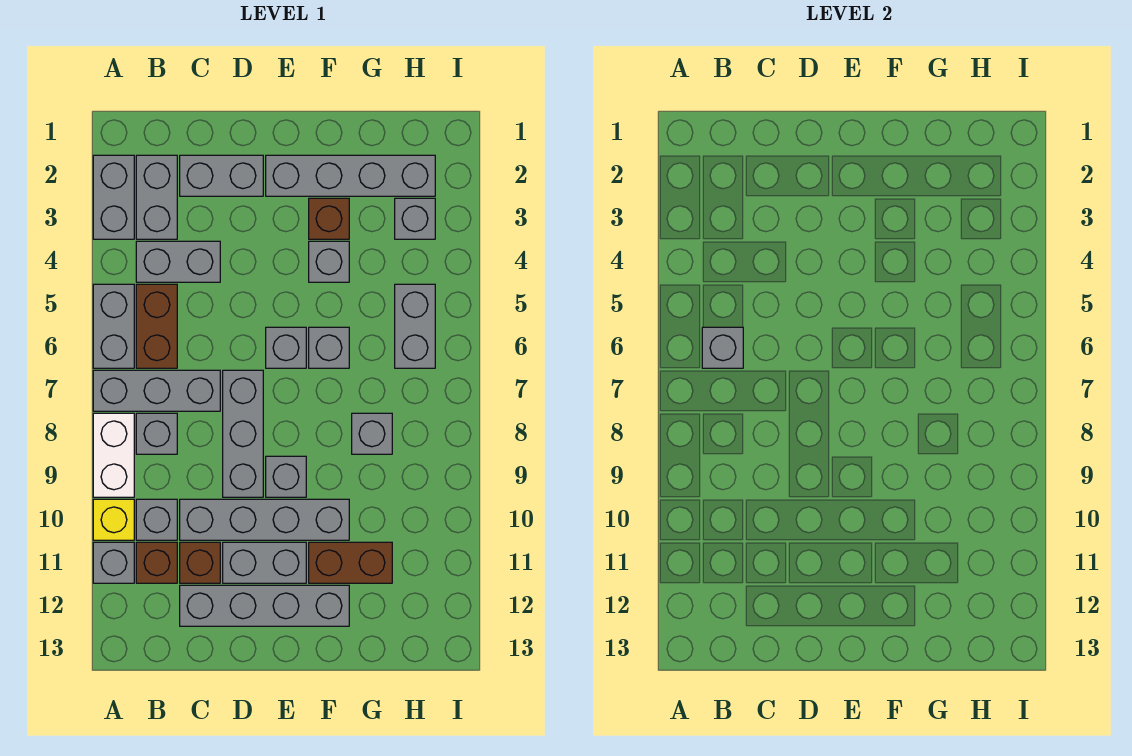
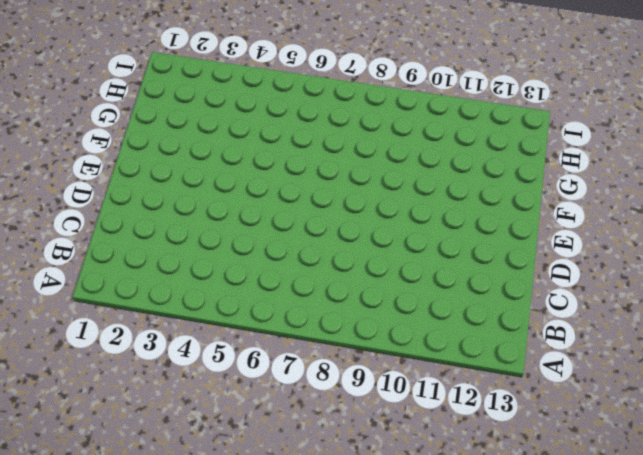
none -> grey brick A2:A3 level 1
none -> grey brick A5:A6 level 1
none -> grey brick A7:C7 level 1

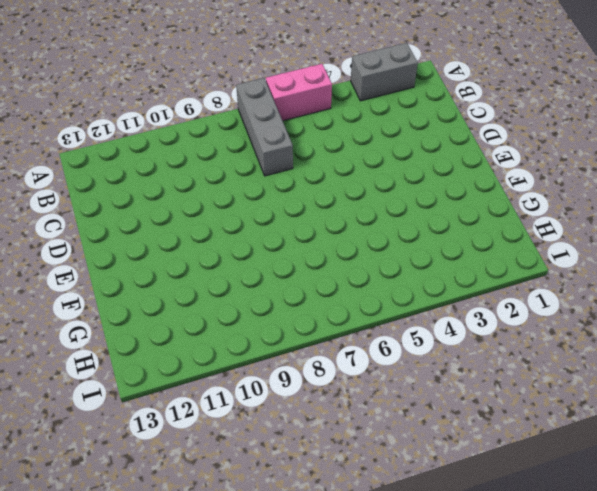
pink brick A5:A6 level 1 -> grey brick A5:A6 level 1
none -> white brick A8:A9 level 1
none -> yellow brick A10 level 1
none -> grey brick A11 level 1

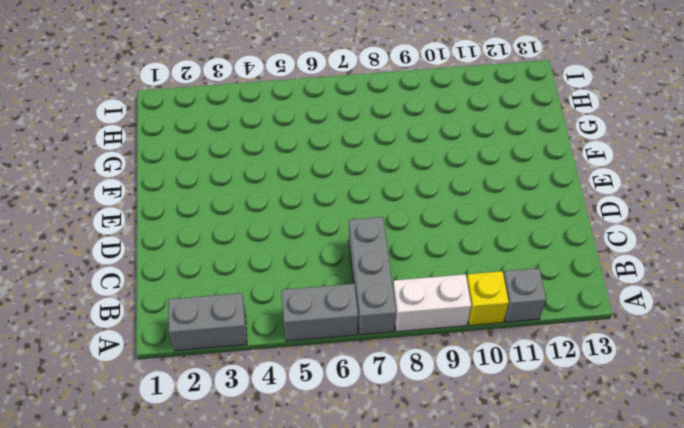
none -> grey brick B2:B3 level 1
none -> grey brick B4:C4 level 1
none -> brown brick B5:B6 level 1

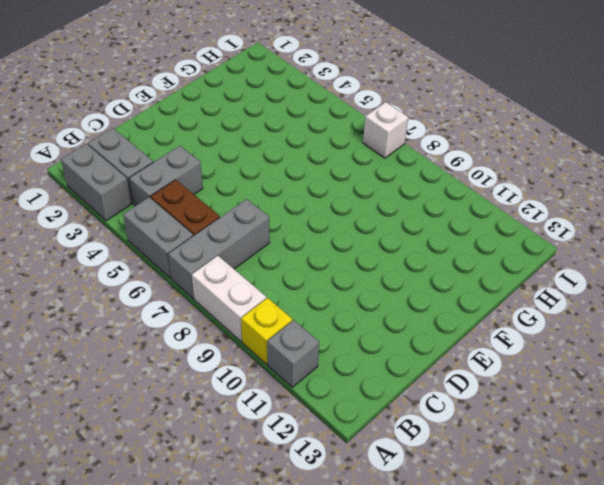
white brick I7 level 1 -> none
none -> grey brick B8 level 1
none -> grey brick B10 level 1
none -> brown brick B11 level 1

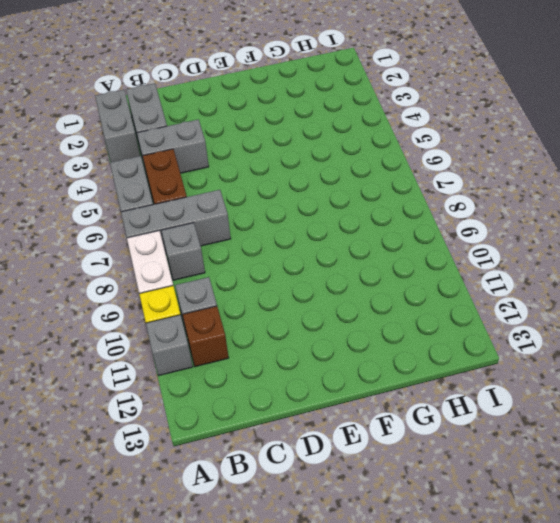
none -> grey brick C2:D2 level 1
none -> grey brick C10:F10 level 1
none -> brown brick C11 level 1

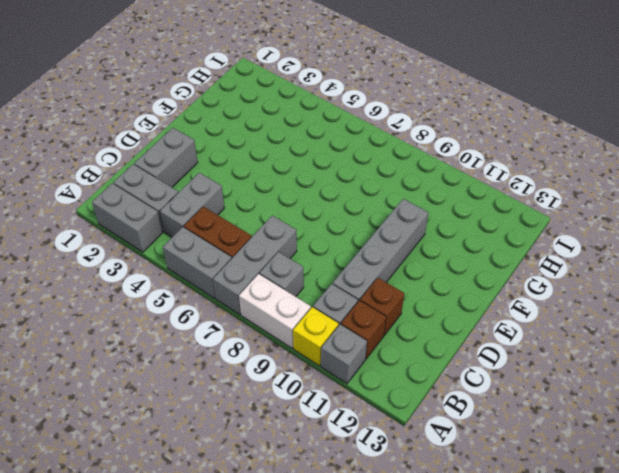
none -> grey brick C12:F12 level 1
none -> grey brick D7:D9 level 1
none -> grey brick D11:E11 level 1

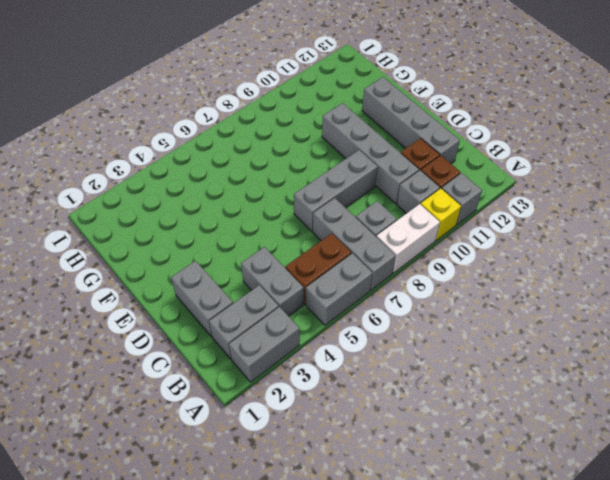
none -> grey brick D11:E11 level 1
none -> grey brick E2:H2 level 1
none -> grey brick E6 level 1

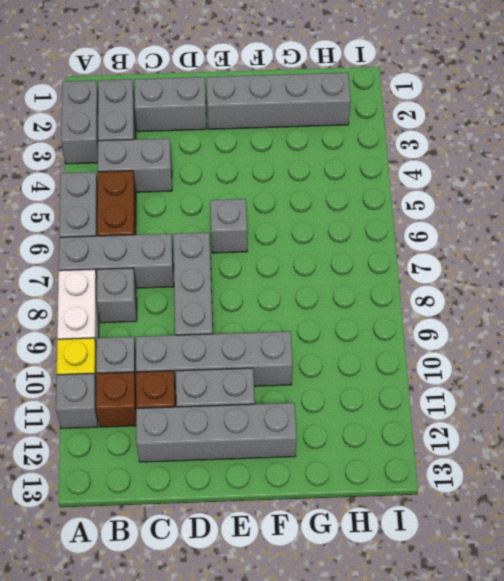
none -> grey brick E9 level 1
none -> brown brick F3 level 1
none -> grey brick F4 level 1

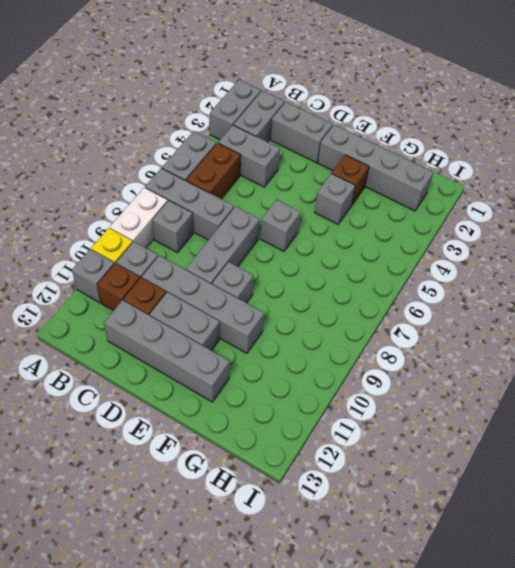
none -> grey brick F6 level 1
none -> brown brick F11:G11 level 1
none -> grey brick G8 level 1

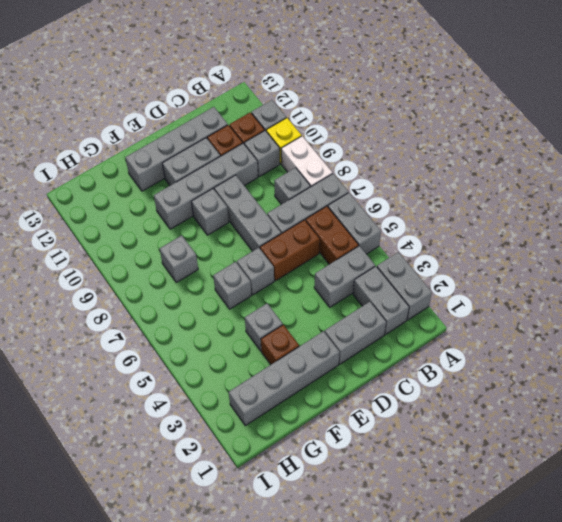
brown brick C6:D6 level 1 -> brown brick F11:G11 level 1
none -> grey brick H3 level 1
none -> grey brick H5:H6 level 1
none -> grey brick B6 level 2

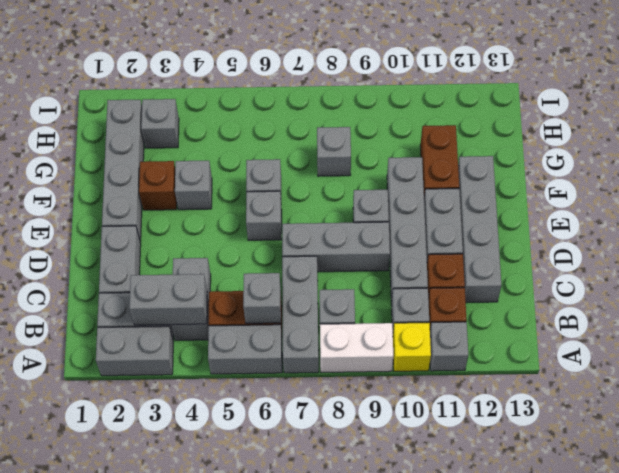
grey brick B3:B4 level 2 -> grey brick H5:H6 level 1

